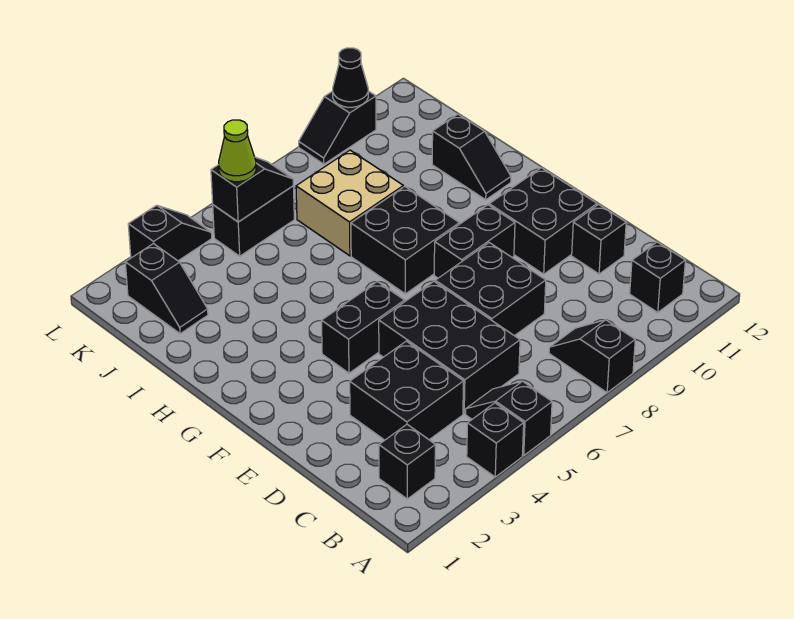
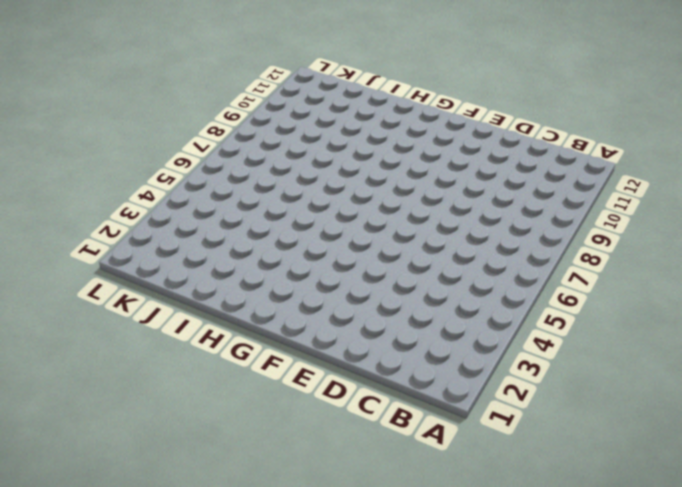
none -> black brick A4 level 1
none -> black slope A5:B5 level 1 top A
none -> black slope A8:B8 level 1 top A

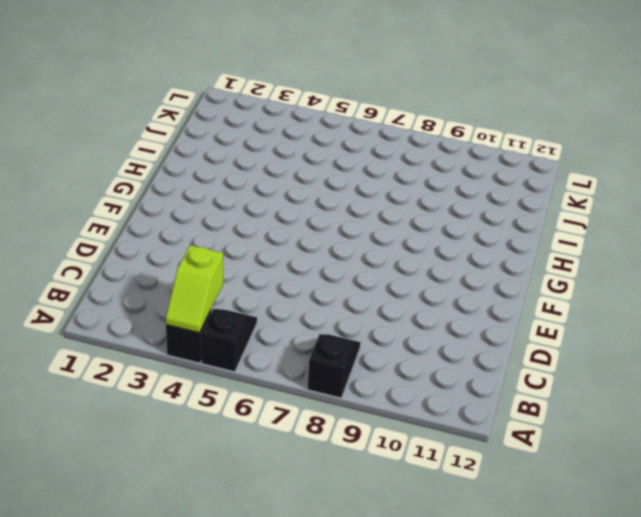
lime slope A4:B4 level 2 top B -> none
none -> black brick B2 level 1
none -> black brick B11 level 1
none -> black brick C3:D4 level 1

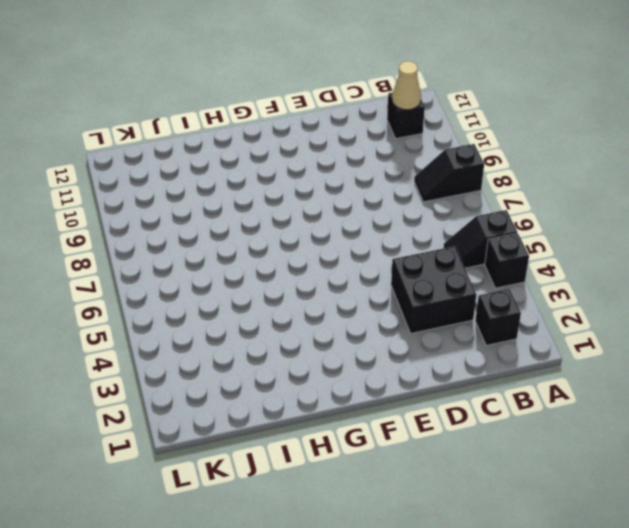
tan cone B11 level 2 -> none
none -> black brick C5:E6 level 1
none -> black brick D7:E8 level 1
none -> black brick D11 level 1

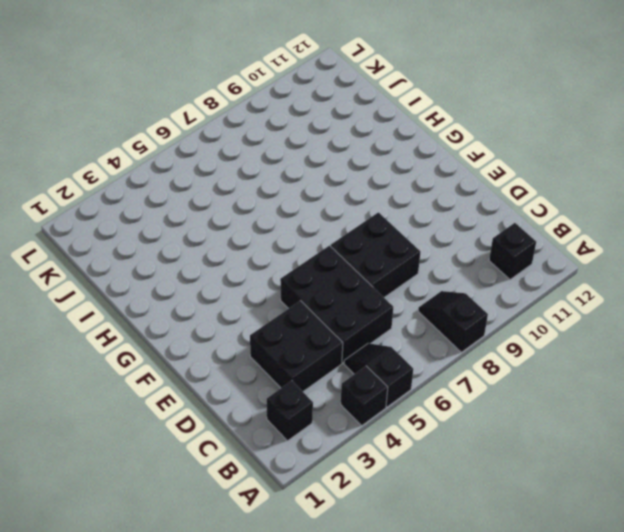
none -> black brick D11 level 1
none -> black brick E10:F11 level 1
none -> black brick F4:F5 level 1

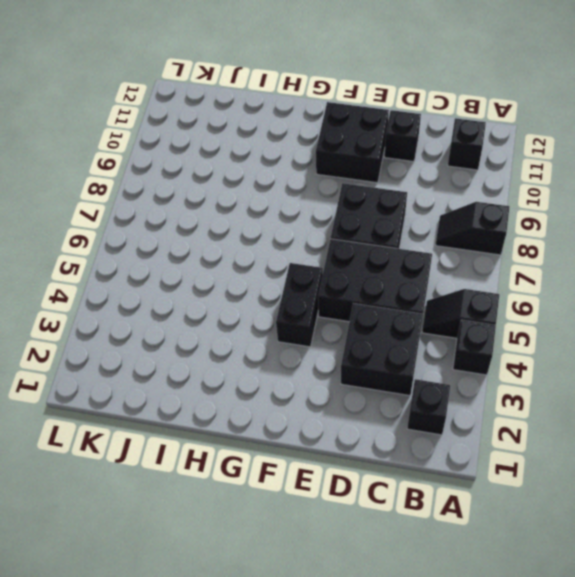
none -> black brick F8:F9 level 1
none -> black brick G7:H8 level 1
none -> black slope H11:I11 level 1 top I

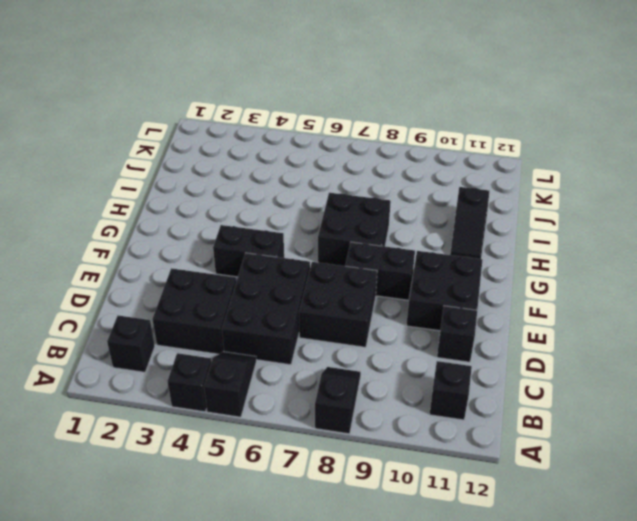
none -> tan brick I7:J8 level 1
none -> black slope J2:K2 level 1 top K
none -> black brick K5:K6 level 1

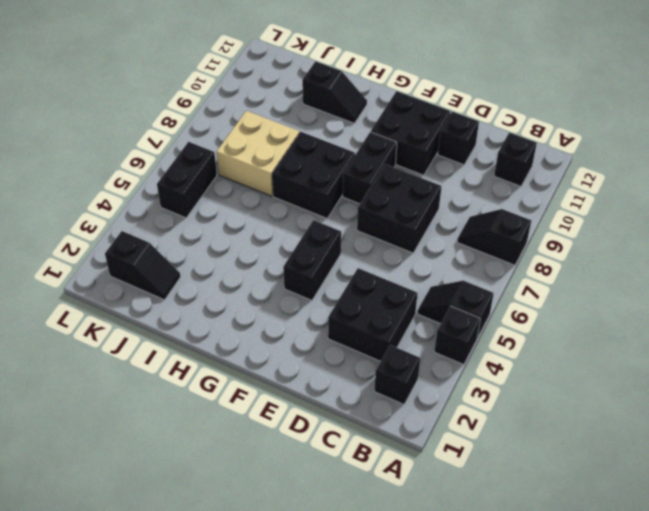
none -> black brick C5:E6 level 1
none -> black slope L3:L4 level 1 top 3
none -> black slope L9:L10 level 1 top 10

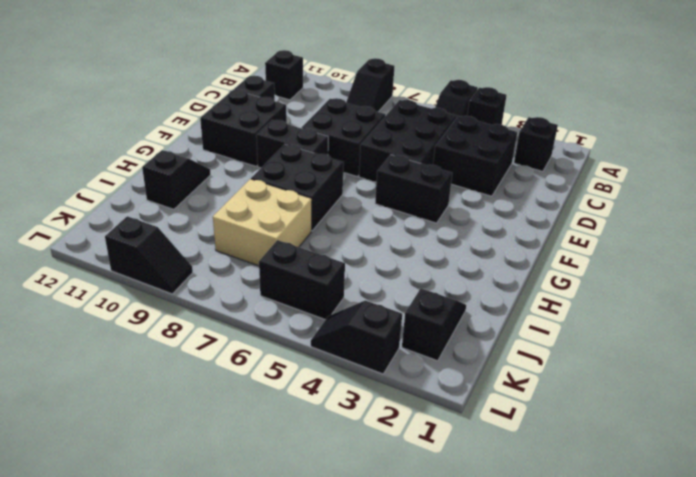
none -> black slope K5:K6 level 2 top 5
none -> black cone L10 level 2
none -> lime cone K5 level 3

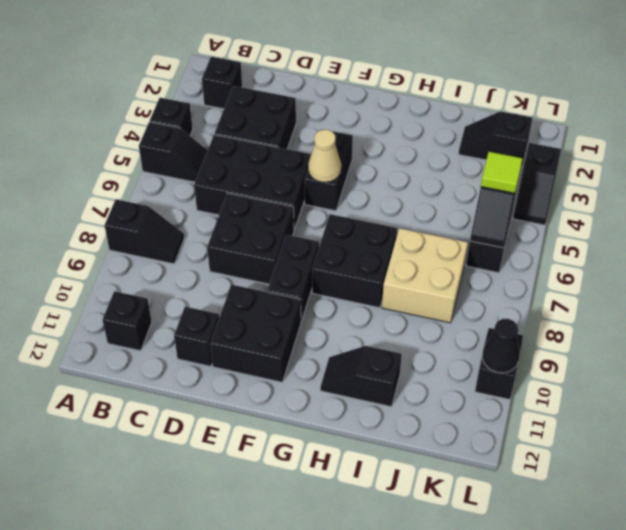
tan cone F5 level 2 -> none
lime tile K5 level 3 -> lime cone K5 level 3

